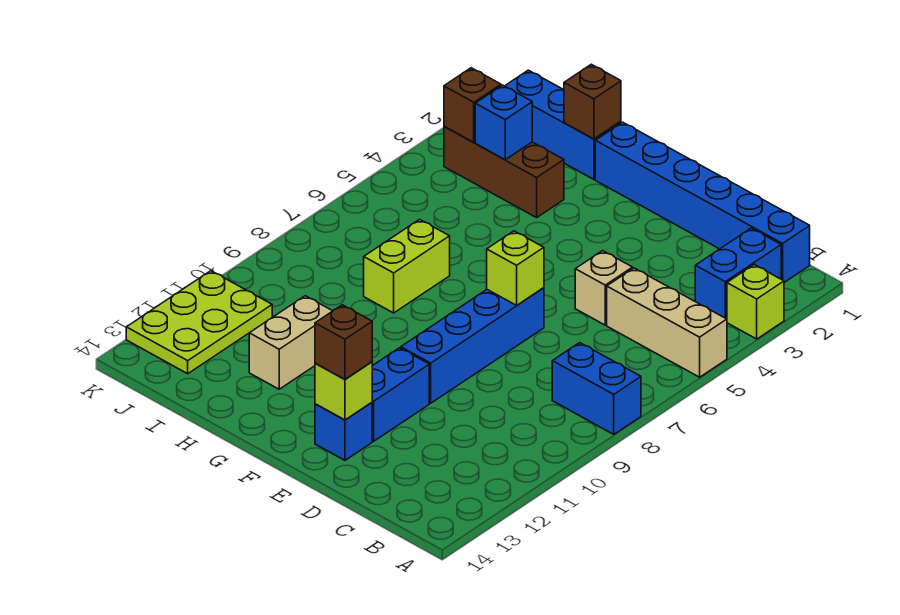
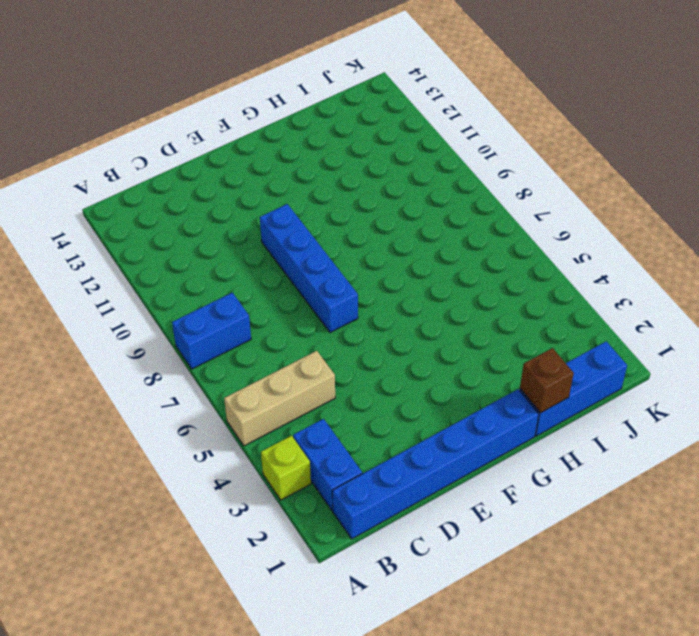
none -> tan brick D5 level 1
none -> blue brick E11:E12 level 1
none -> blue brick E13 level 1

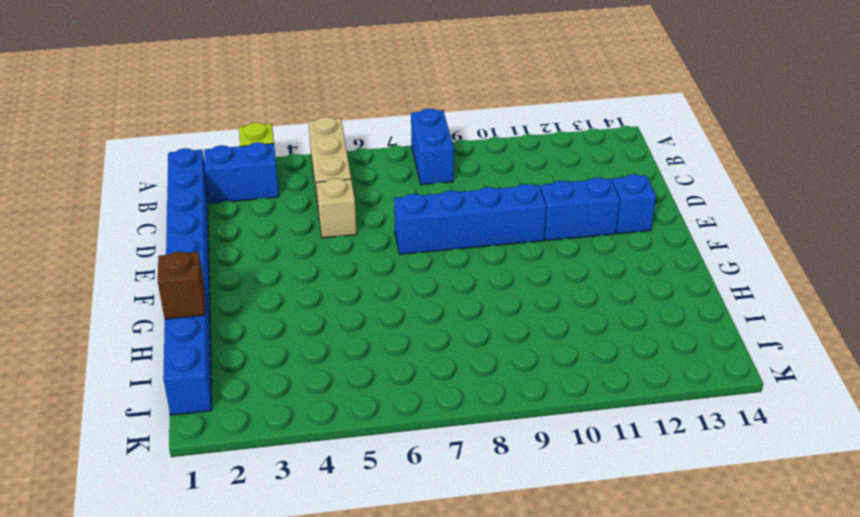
none -> brown brick H3:J3 level 1
none -> lime brick H7:H8 level 1
none -> tan brick H11:H12 level 1

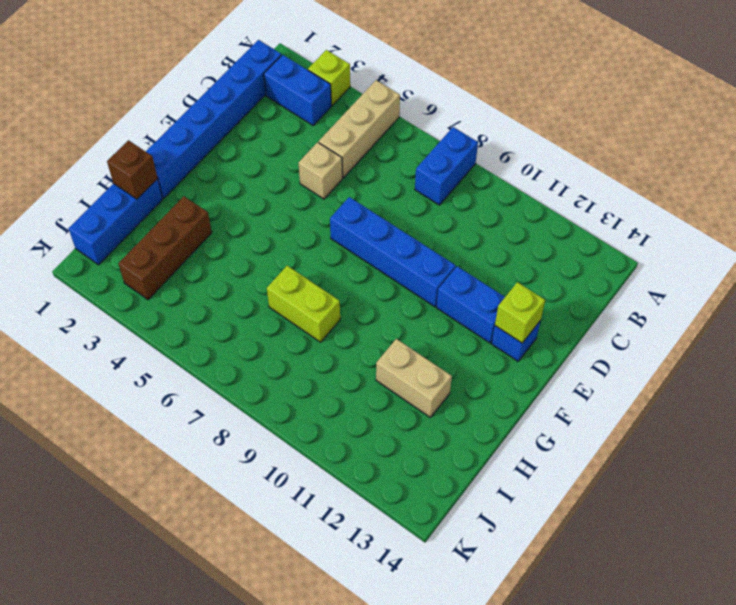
none -> lime plate J11:K13 level 1
none -> lime brick E7 level 2
none -> blue brick I3 level 2

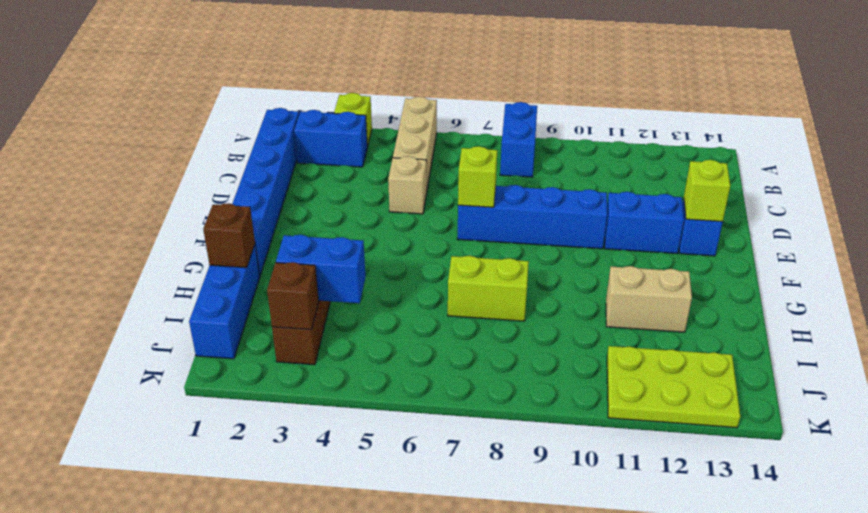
blue brick I3:I4 level 2 -> blue brick I3 level 2
none -> brown brick E13 level 3

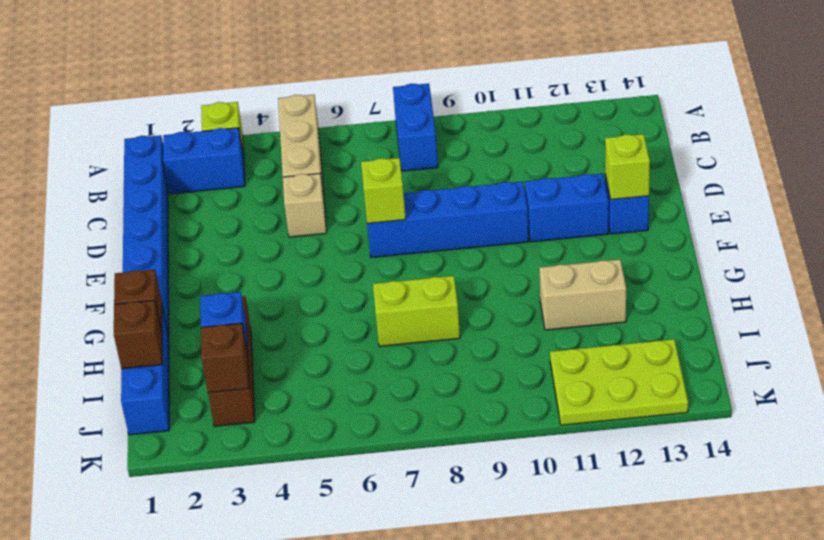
brown brick I1 level 2 -> brown brick E13 level 3

